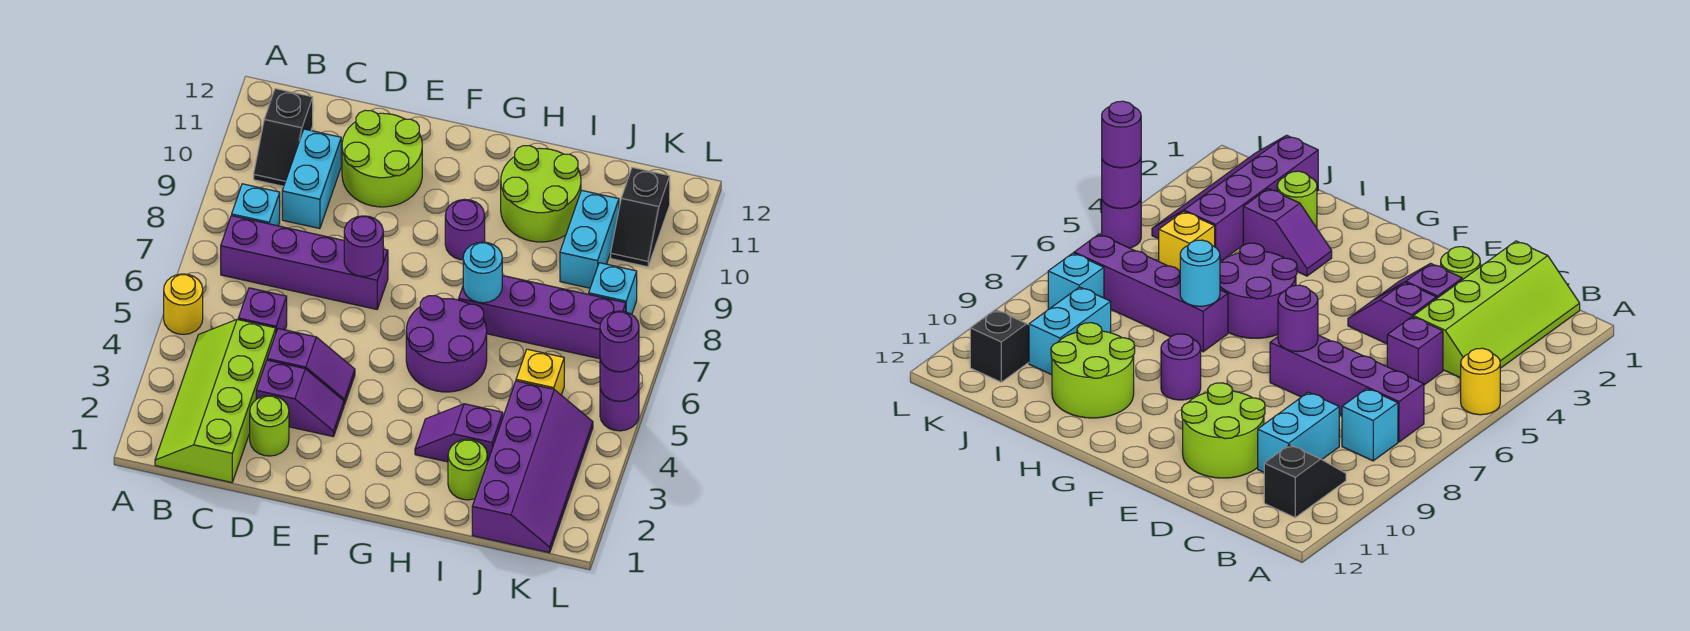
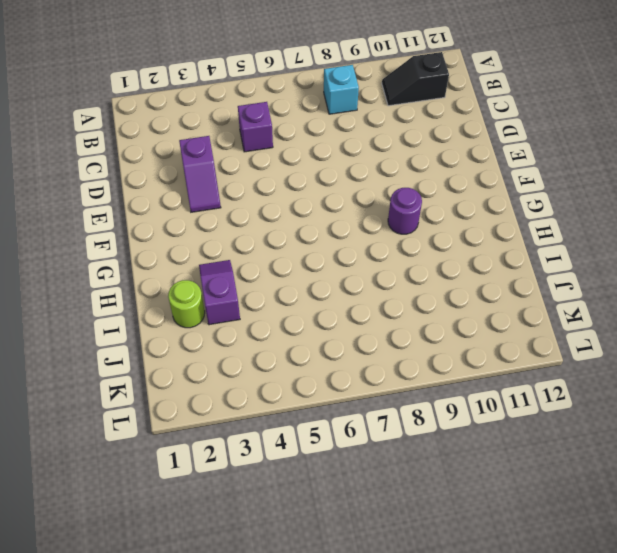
none -> yellow round brick A5 level 1
none -> lime slope B1:C4 level 1 top C
none -> purple brick B7:E7 level 1

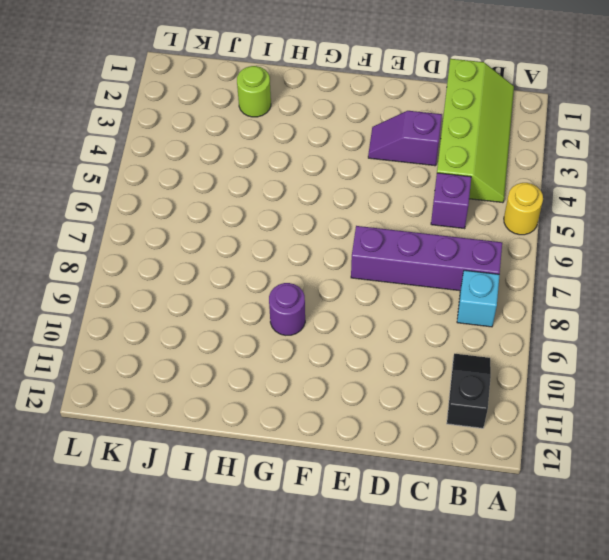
none -> cyan brick C9:C10 level 1
none -> lime round brick D2 level 1
none -> purple slope D4:E4 level 1 top D

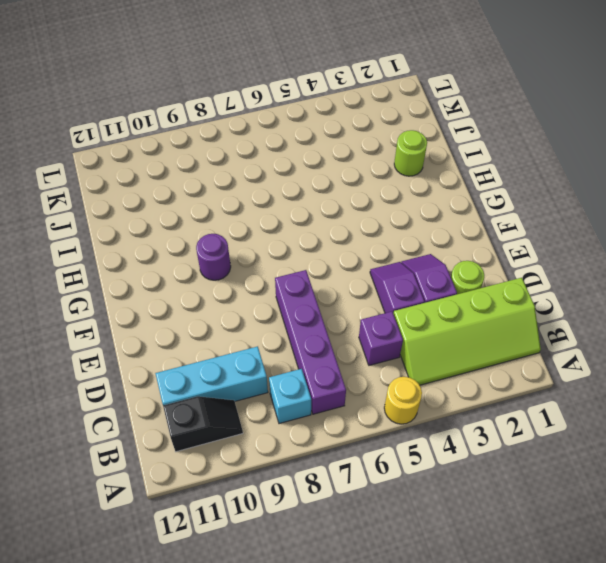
cyan brick C9:C11 level 1 -> cyan brick C9:C10 level 1
none -> lime round brick D10:E11 level 1
none -> purple round brick G5:H6 level 1
none -> purple slope H3:I3 level 1 top I

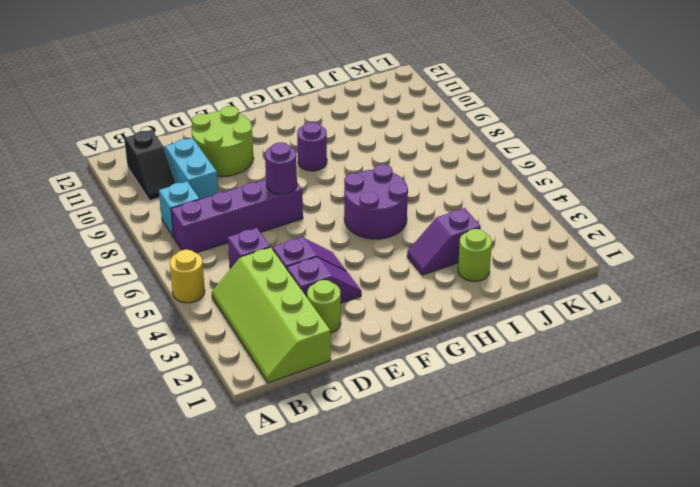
none -> purple brick H7:K7 level 1
none -> lime round brick H10:I11 level 1
none -> purple slope J1:K4 level 1 top J

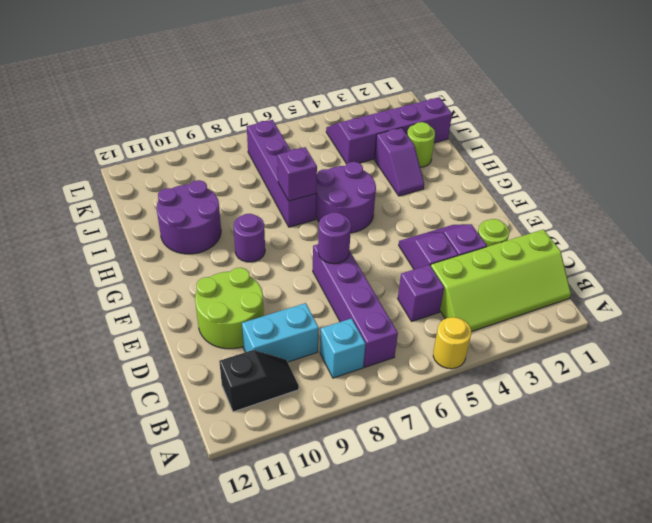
purple brick H7 level 2 -> cyan round brick H7 level 2
purple round brick H10:I11 level 1 -> lime round brick H10:I11 level 1
none -> yellow brick J5 level 1
none -> cyan brick J9:J10 level 1
none -> cyan brick K8 level 1

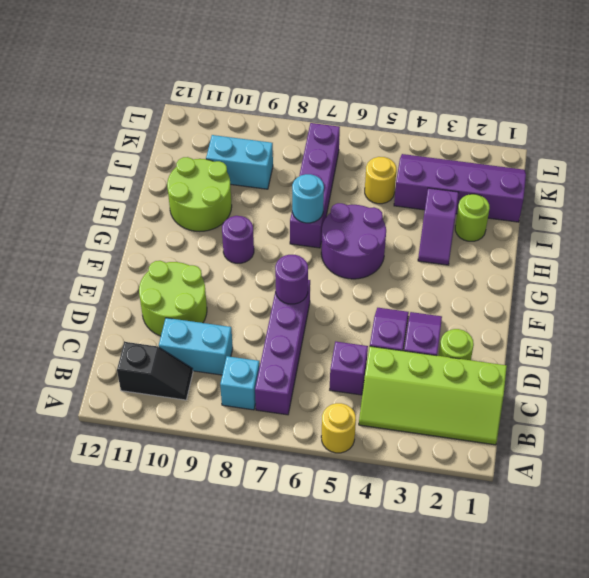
yellow round brick J5 level 1 -> yellow brick J5 level 1
none -> cyan brick K8 level 1
none -> black slope K10:K11 level 1 top 11
none -> purple round brick L5 level 1

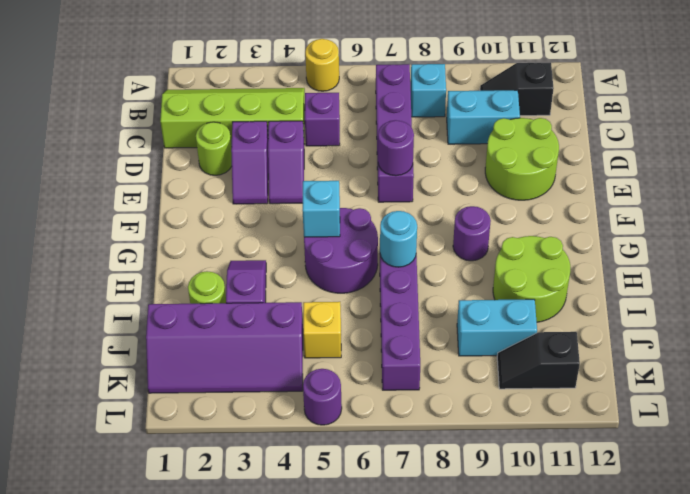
cyan brick G5 level 2 -> cyan brick K8 level 1
none -> purple round brick L5 level 2
none -> purple round brick L5 level 3

